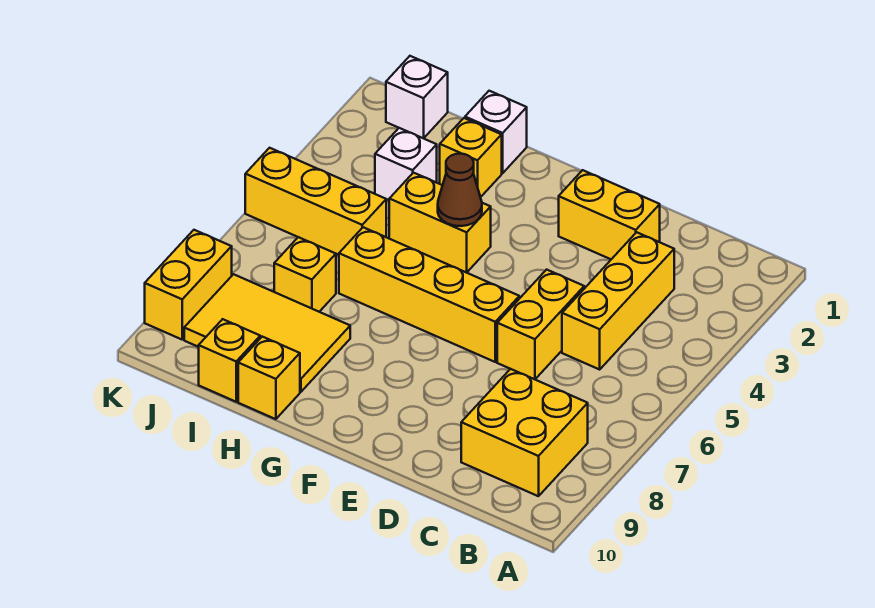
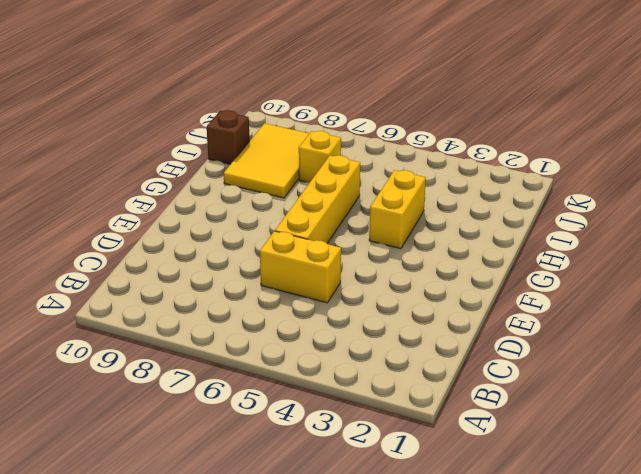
brown brick I10 level 1 -> yellow brick I10 level 1
none -> yellow brick B8:C9 level 1
none -> yellow brick C3:C5 level 1
none -> yellow brick D2:E2 level 1

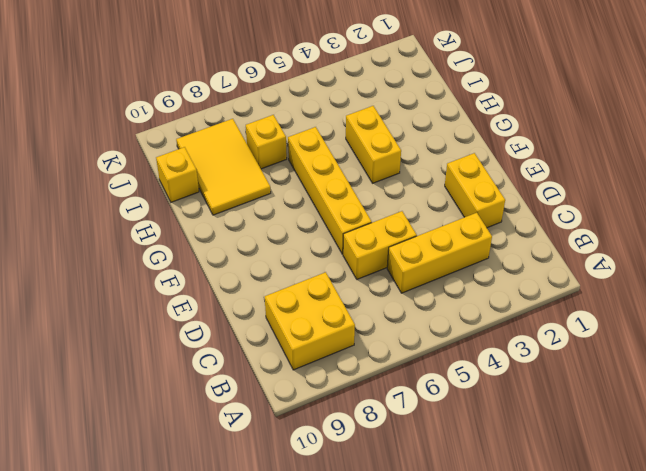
none -> white brick H1 level 1
none -> yellow brick H2 level 1
none -> yellow brick H10 level 1

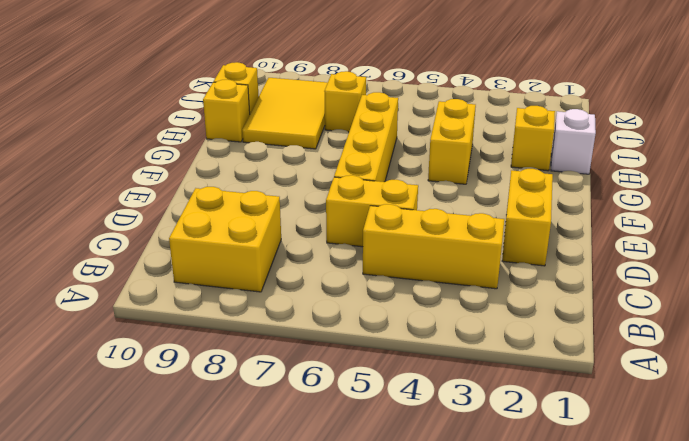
none -> white brick I3 level 1
none -> yellow brick I5:K5 level 1
none -> white brick J1 level 1

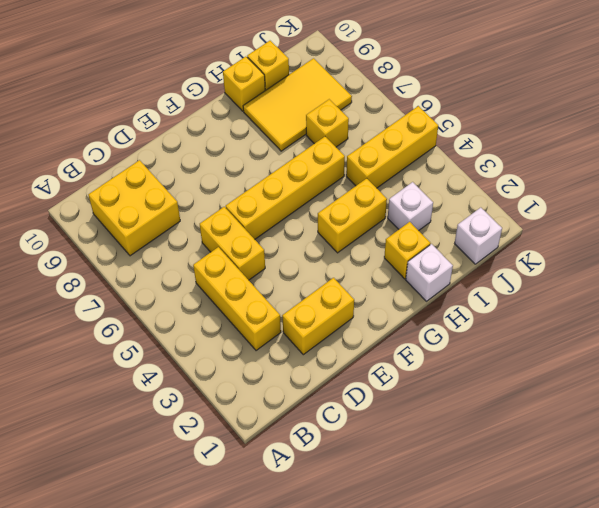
none -> yellow brick K8:K9 level 1
none -> brown cone G4 level 2

